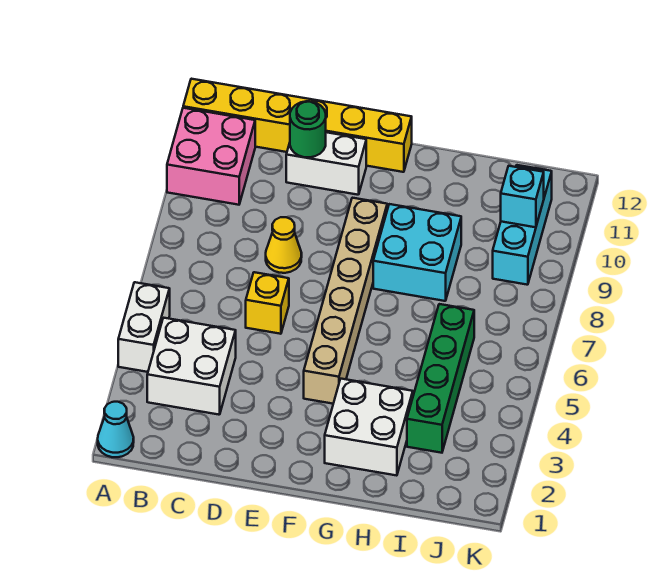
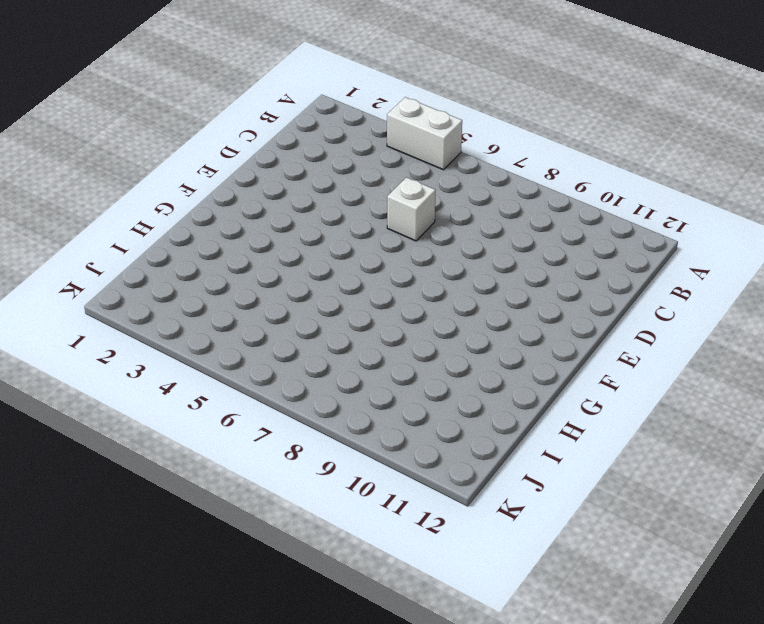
white brick D6 level 1 -> yellow brick D6 level 1
none -> cyan cone A1 level 1
none -> pink brick A10:B11 level 1
none -> yellow brick A12:F12 level 1

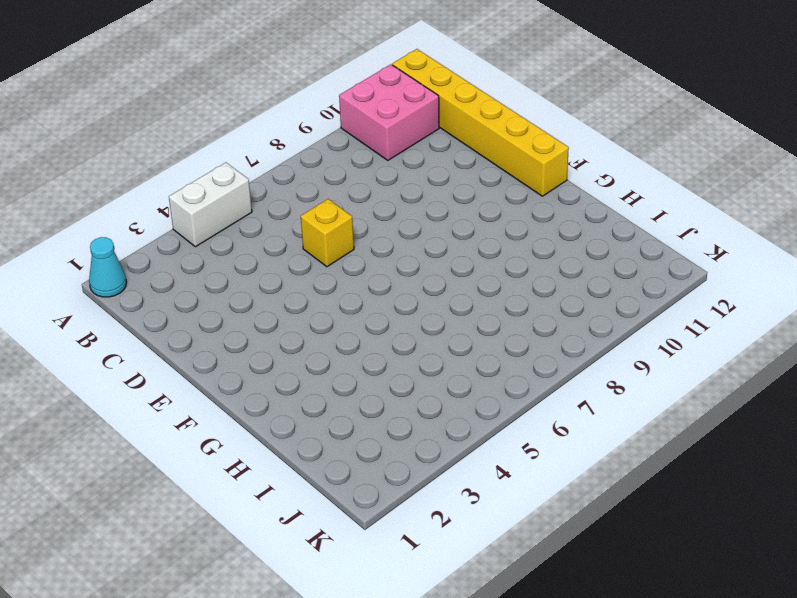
none -> white brick B3:C4 level 1
none -> yellow cone D8 level 1
none -> white brick D11:E11 level 1

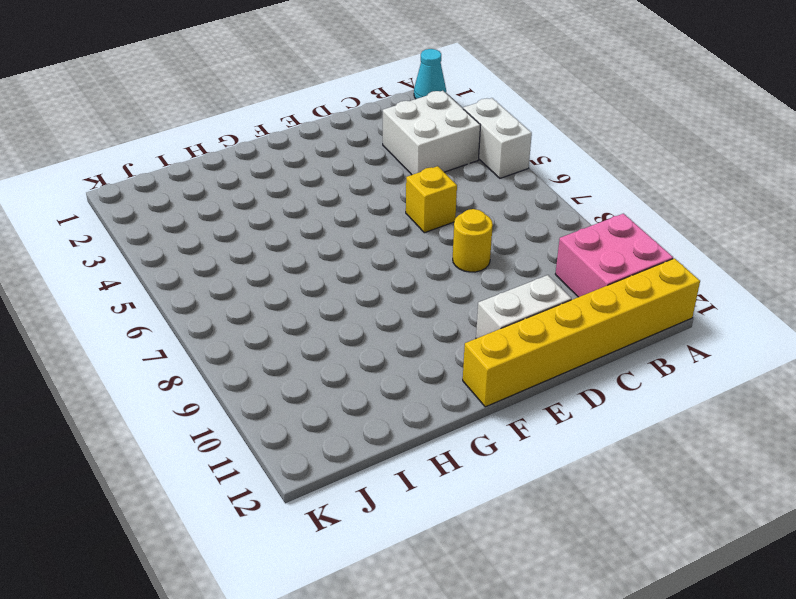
yellow round brick D8 level 1 -> yellow cone D8 level 1
none -> tan brick F4:F9 level 1
none -> white brick G2:H3 level 1
none -> cyan brick G8:H9 level 1

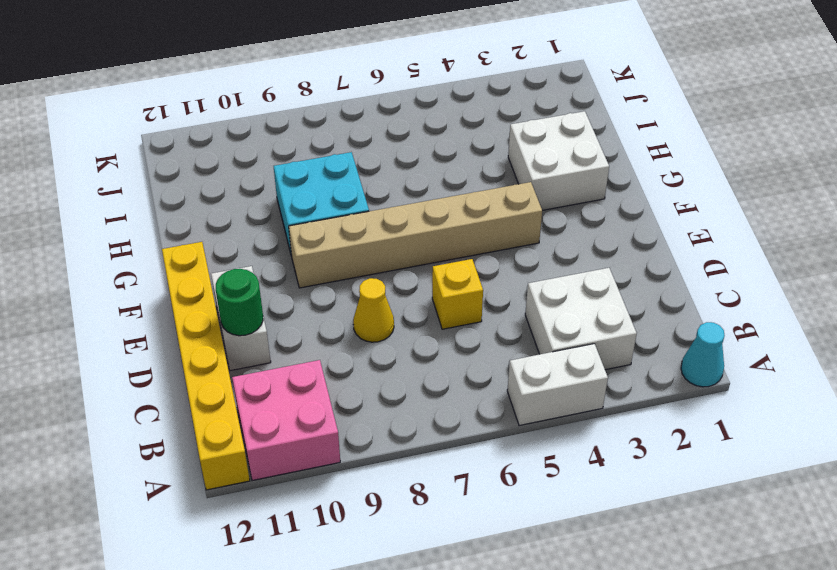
none -> green brick I3:I6 level 1
none -> cyan brick J9:J11 level 1
none -> cyan brick J10 level 2

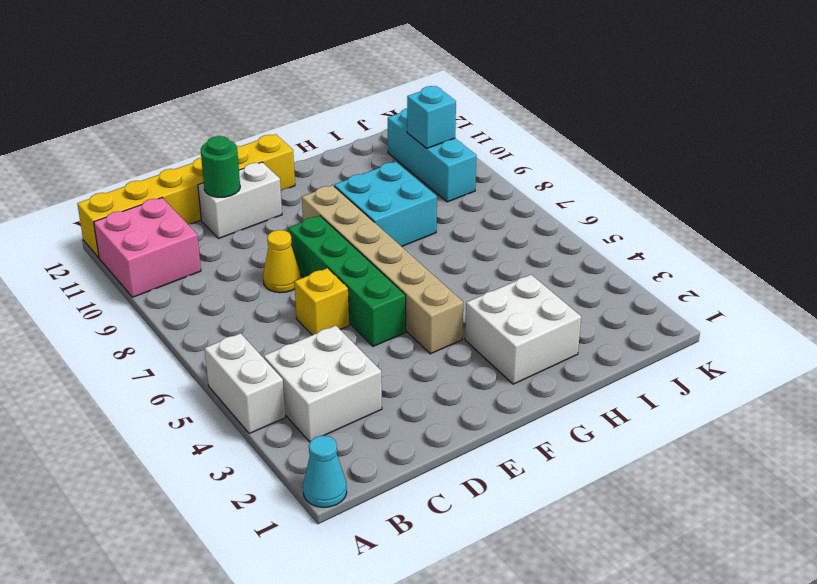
green brick E5:E8 level 1 -> green brick I3:I6 level 1

